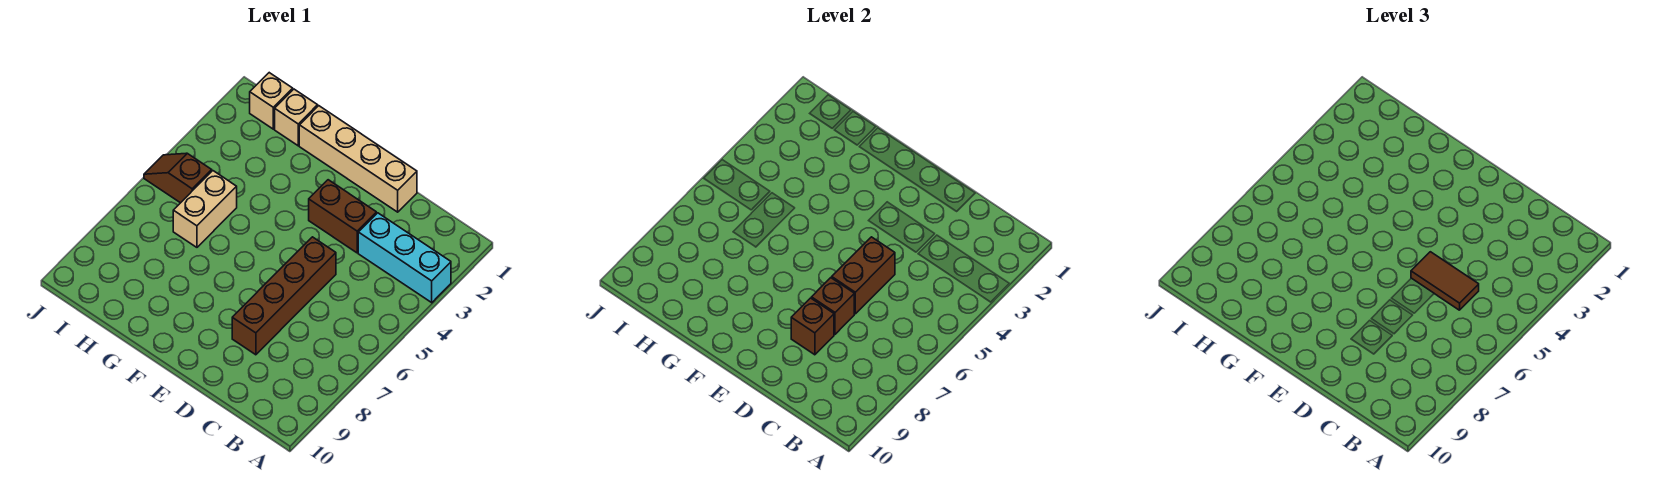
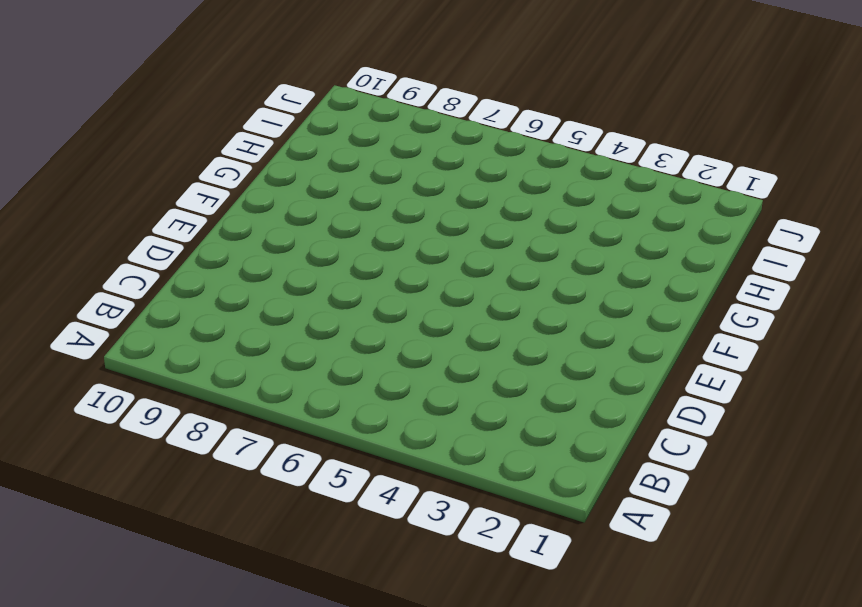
none -> cyan brick A3:C3 level 1
none -> tan brick D1:G1 level 1
none -> brown brick D3:E3 level 1

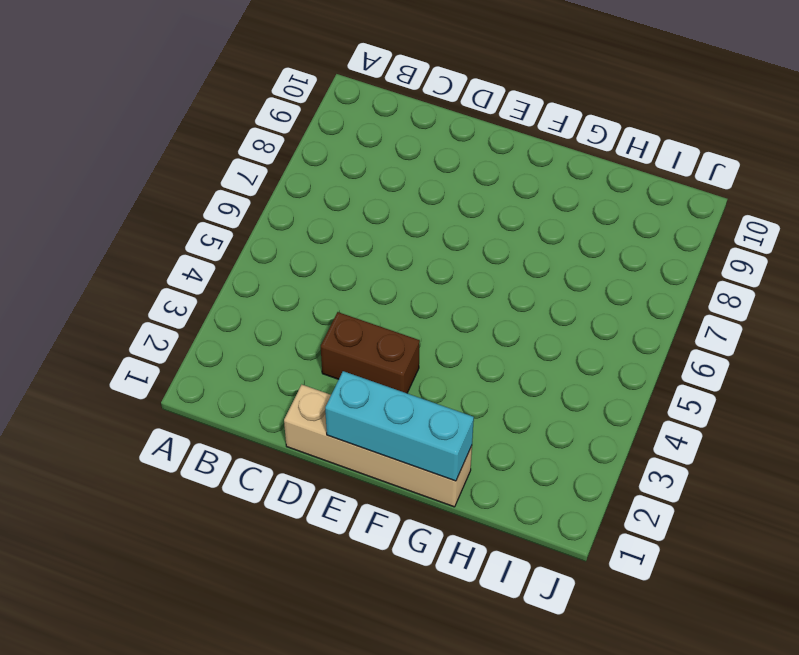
cyan brick E1:G1 level 2 -> cyan brick A3:C3 level 1
none -> brown brick D5:D8 level 1
none -> tan brick H1 level 1
none -> tan brick H5:H6 level 1

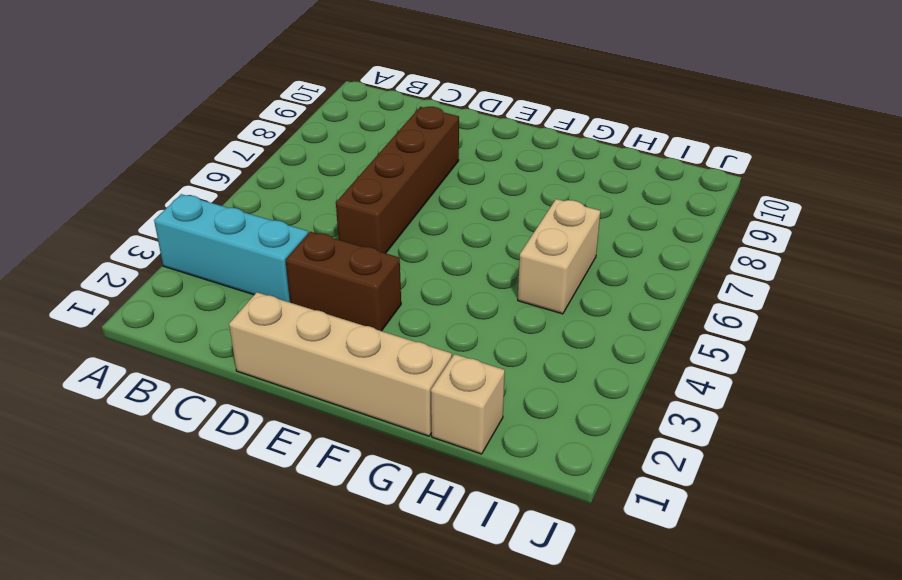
none -> tan brick I1 level 1
none -> brown slope I5:J5 level 1 top I
none -> brown brick D5:D6 level 2

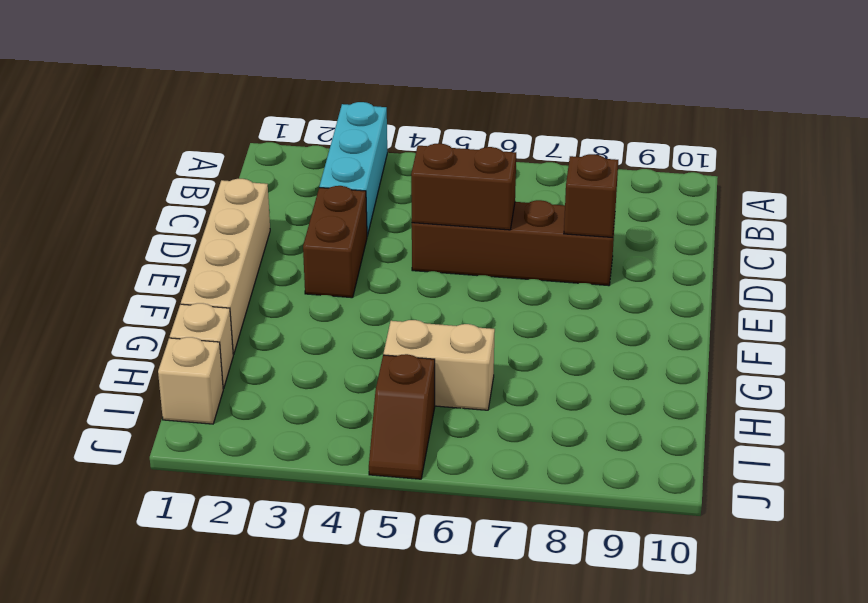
none -> brown brick D7 level 2
none -> brown tile C5:D5 level 3

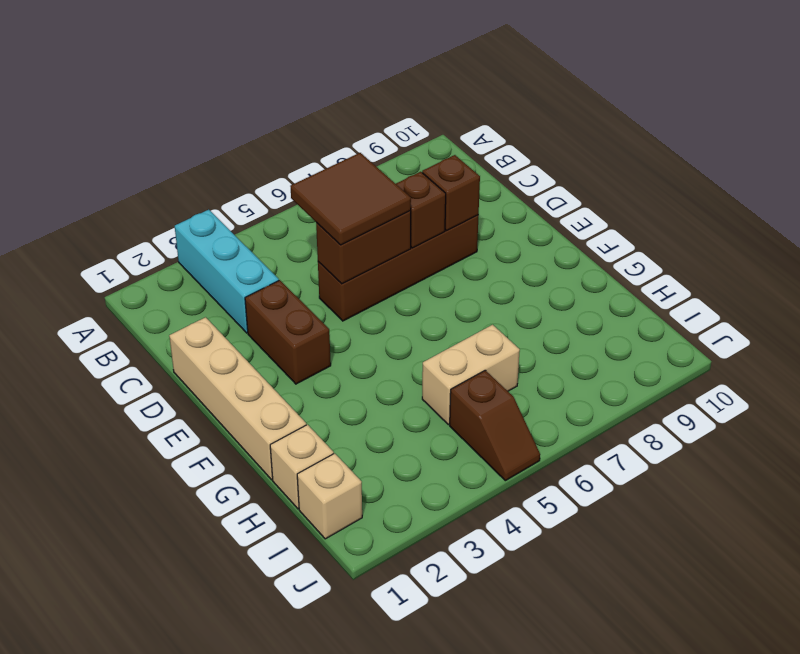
brown tile C5:D6 level 3 -> brown tile C5:D5 level 3

